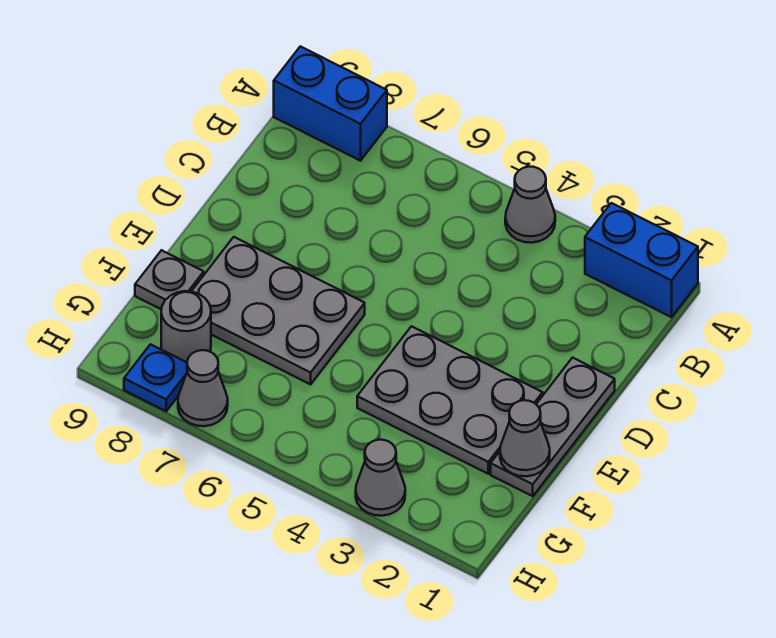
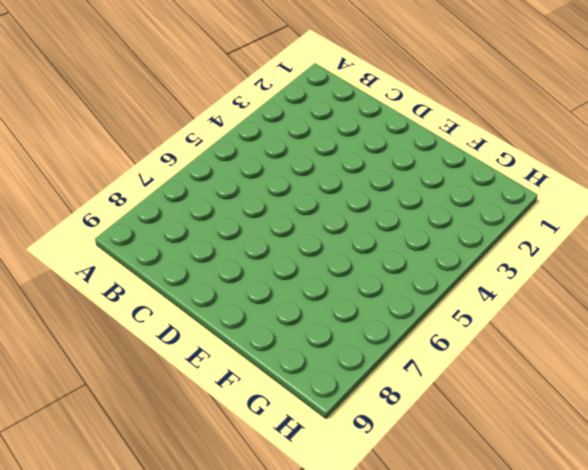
none -> blue brick A1:A2 level 1
none -> grey cone A4 level 1
none -> blue brick A8:A9 level 1

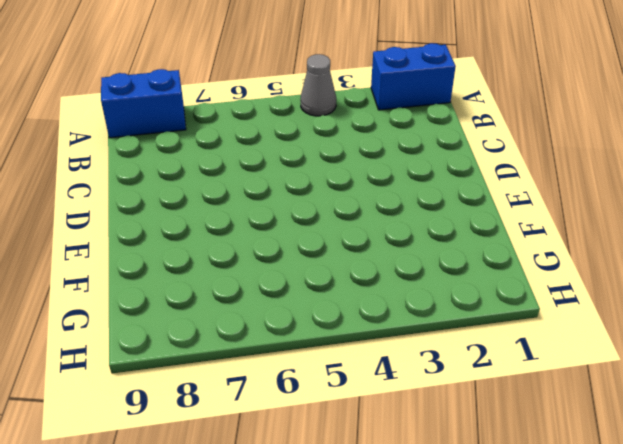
none -> grey plate D1:F1 level 1
none -> grey plate E2:F4 level 1
none -> grey plate E6:F8 level 1

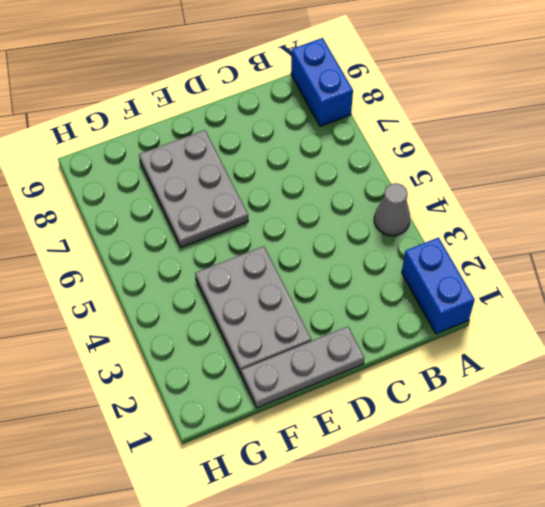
none -> grey plate F9 level 1
none -> grey round brick G8 level 1
none -> grey cone H3 level 1

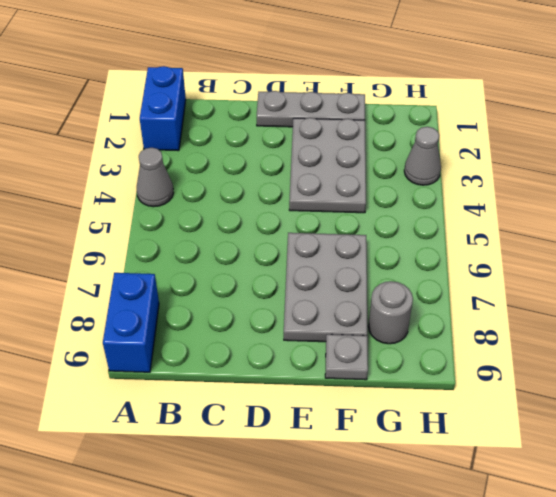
none -> grey cone H7 level 1
none -> blue plate H8 level 1
none -> grey cone F1 level 2

